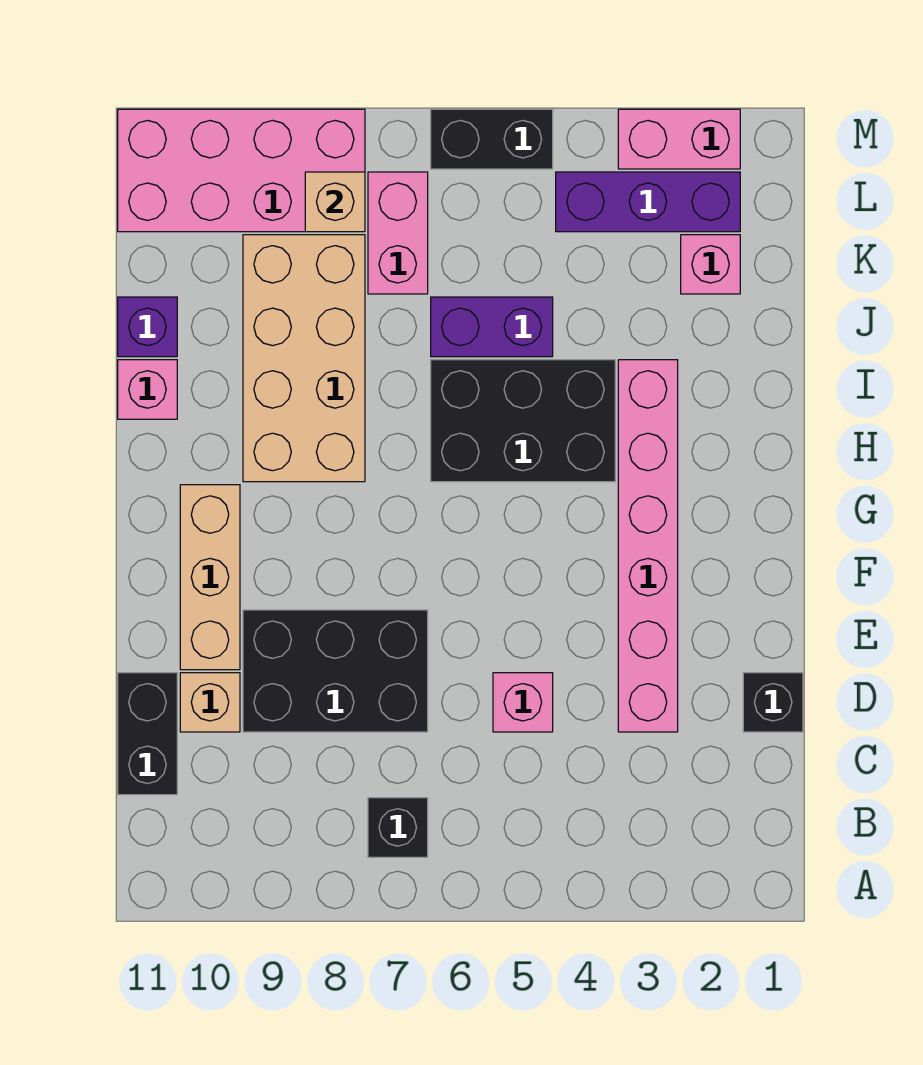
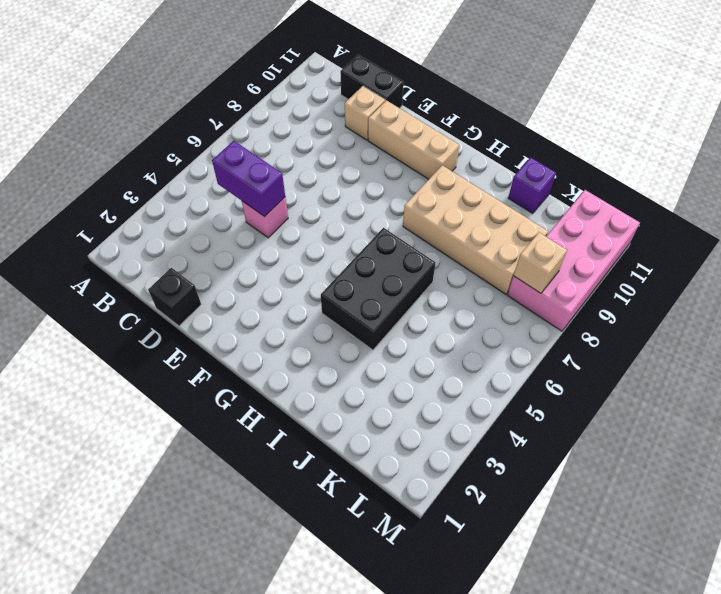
purple brick C5:D5 level 2 -> purple brick J5:J6 level 1
none -> black brick B7 level 1
none -> pink brick D3:I3 level 1
none -> black brick D7:E9 level 1

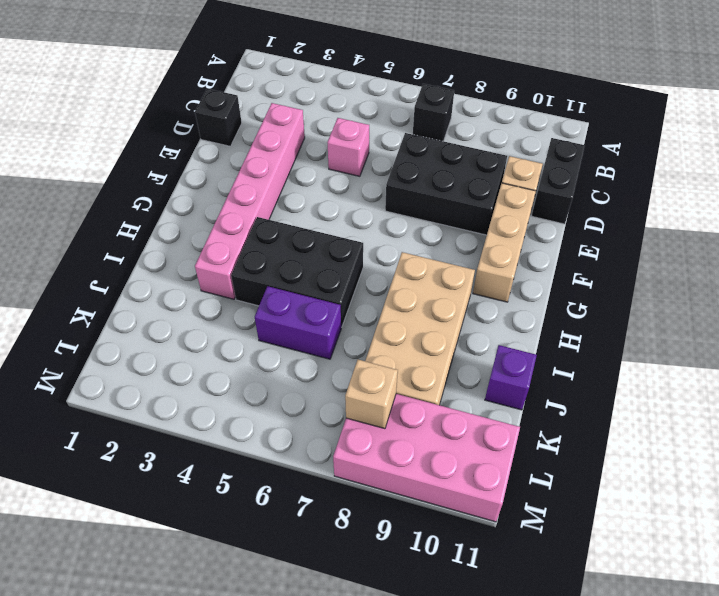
none -> pink brick I11 level 1
none -> pink brick K2 level 1
none -> pink brick K7:L7 level 1

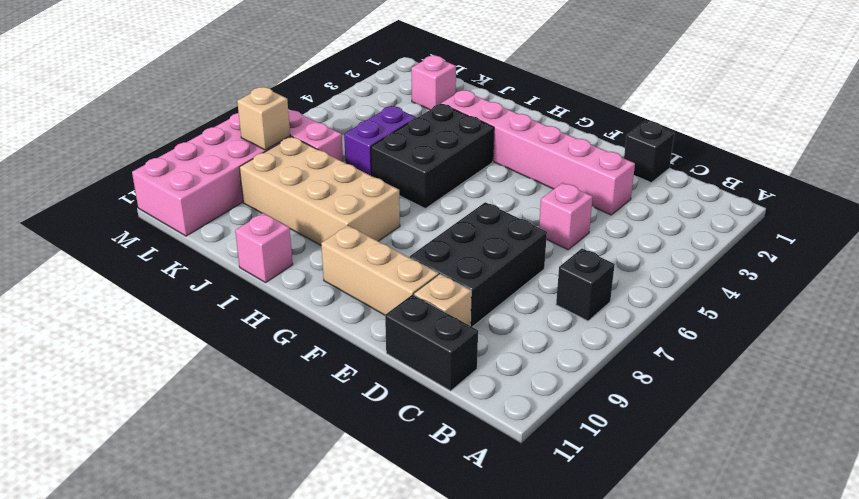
none -> purple brick J11 level 1
none -> purple brick L2:L4 level 1
none -> pink brick M2:M3 level 1

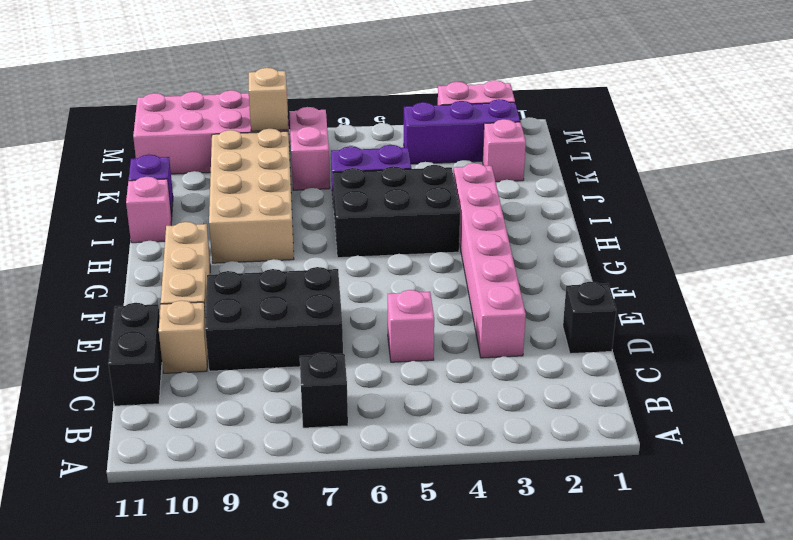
none -> black brick M5:M6 level 1

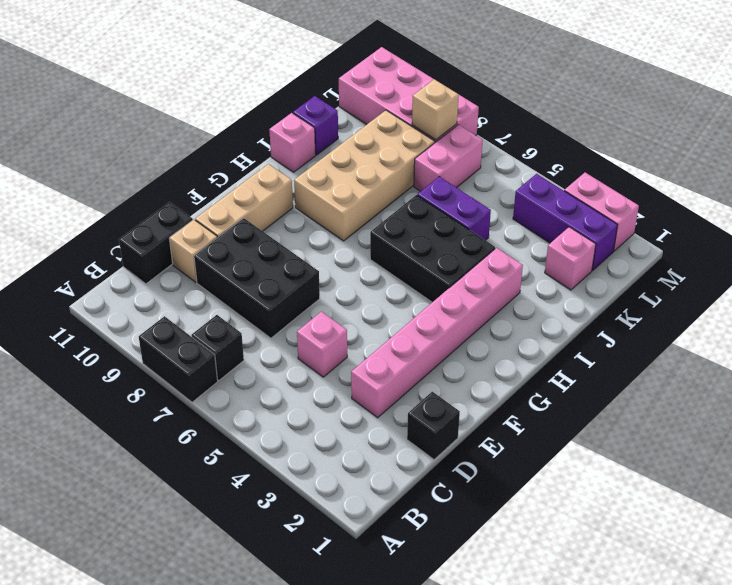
black brick A7:A8 level 1 -> black brick M5:M6 level 1

